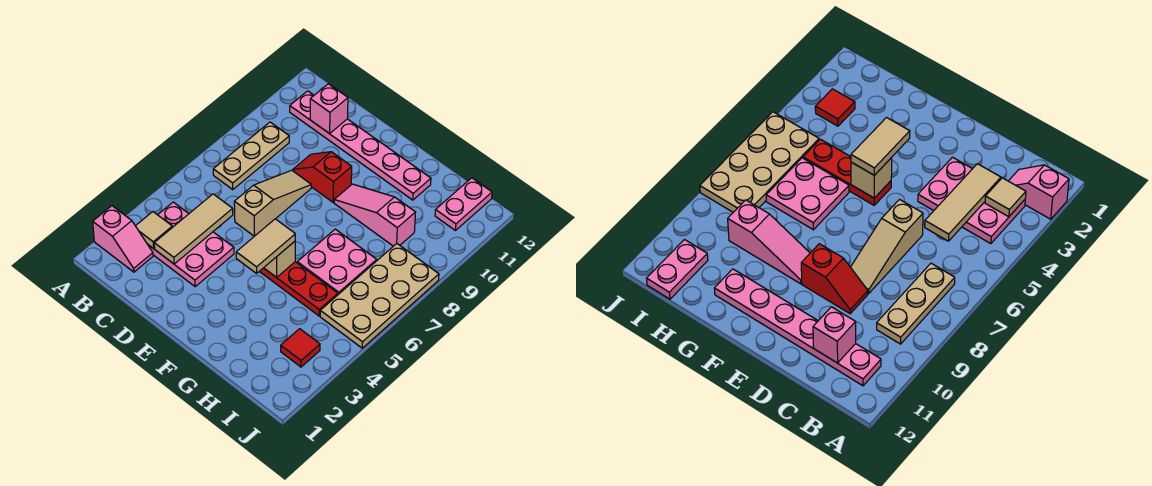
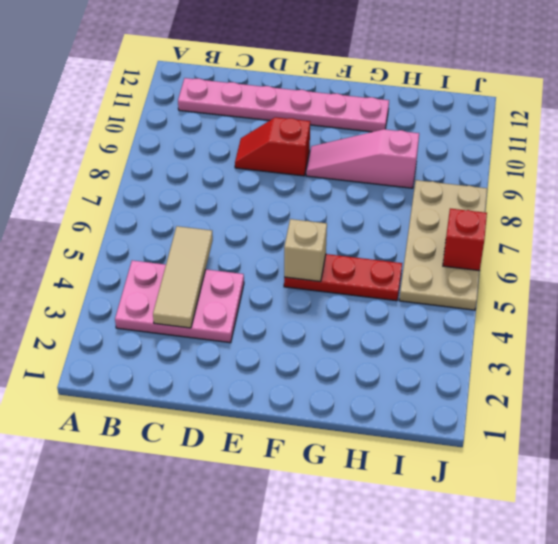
red brick J6 level 2 -> none
none -> pink slope A2:B2 level 1 top A
none -> tan plate B7:B9 level 1
none -> tan slope D6:D8 level 1 top 6

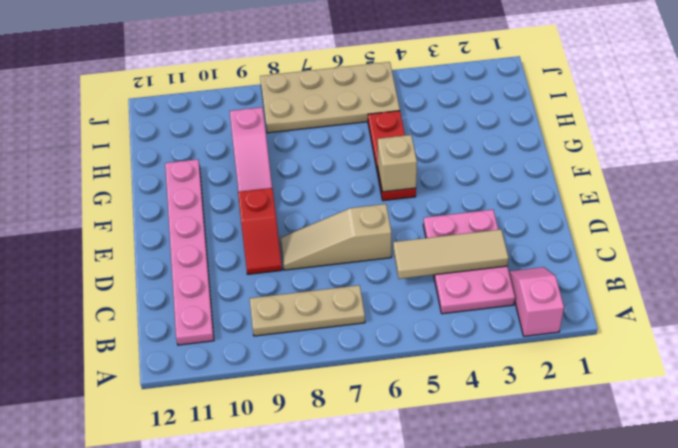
none -> pink plate G6:H7 level 1
none -> red tile I3 level 1
none -> pink plate I11:I12 level 1

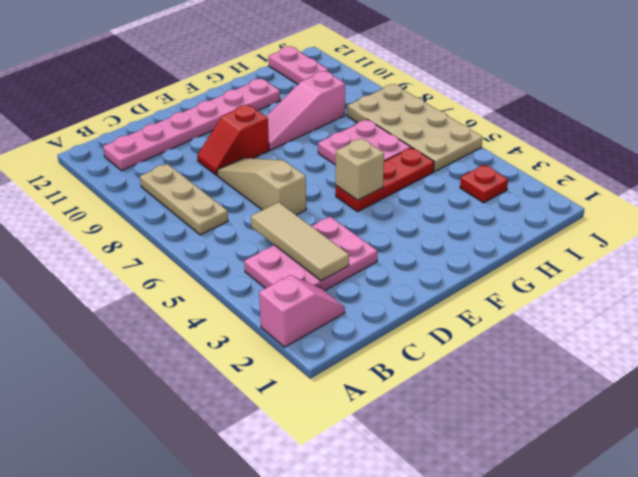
red plate I3 level 1 -> red tile I3 level 1
none -> tan tile B3 level 2
none -> pink brick C11 level 2
none -> tan tile F4:F5 level 3

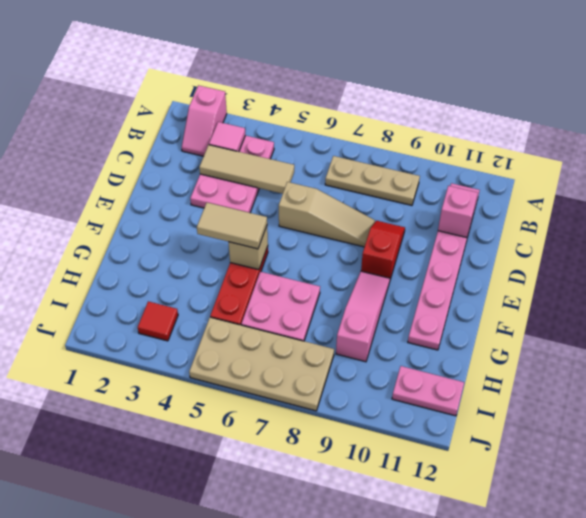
pink tile B3 level 2 -> tan tile B3 level 2

